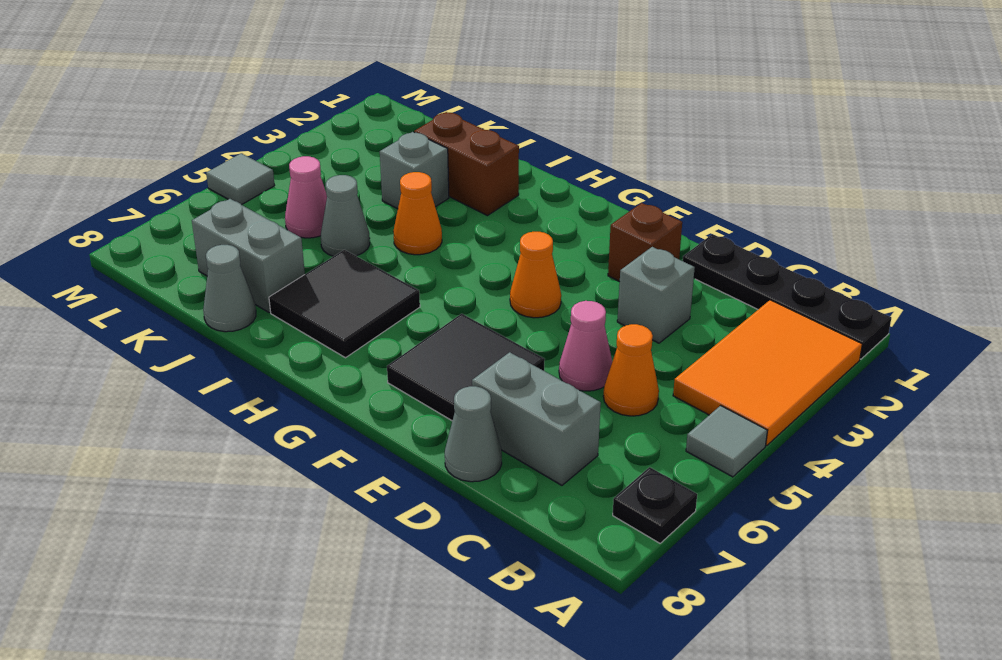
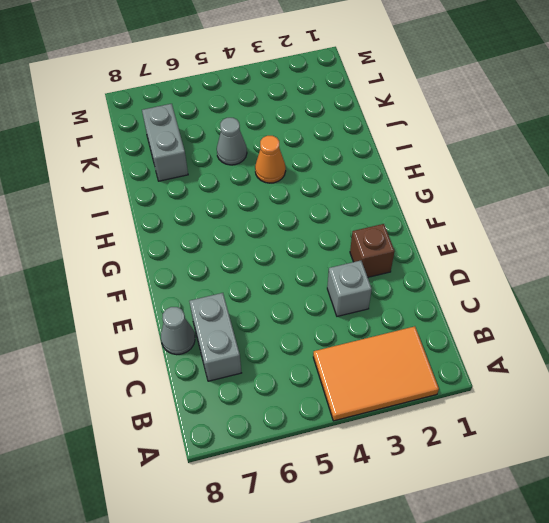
none -> black plate A1:D1 level 1
none -> grey tile A5 level 1
none -> black plate A7 level 1

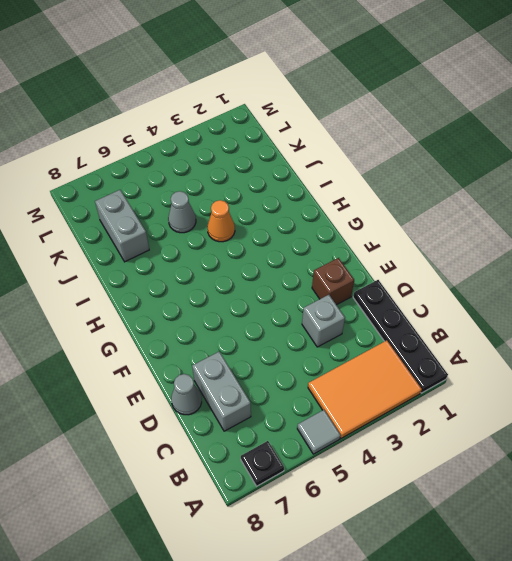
none -> orange cone C5 level 1
none -> pink cone D5 level 1
none -> black tile E6:F7 level 1

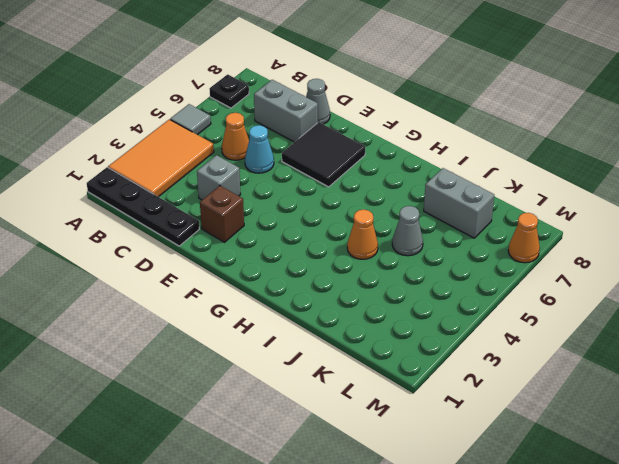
cyan cone D5 level 1 -> pink cone D5 level 1
orange cone M7 level 1 -> orange cone F4 level 1
none -> black tile H6:I7 level 1
none -> brown brick I2:J2 level 1
none -> grey brick J3 level 1

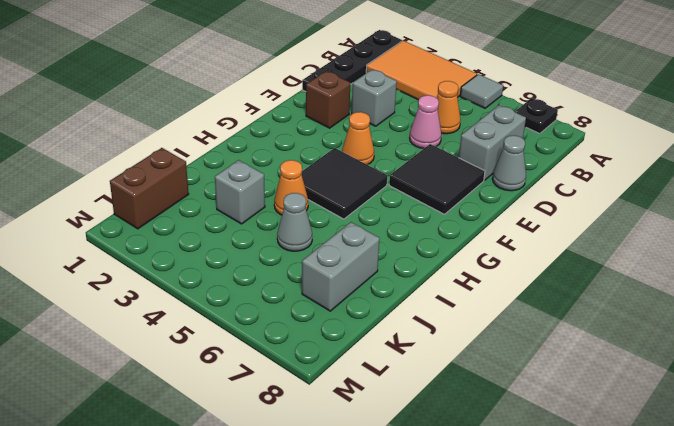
black tile G4:H5 level 1 -> black tile H6:I7 level 1
brown brick K1:L1 level 1 -> brown brick I2:J2 level 1
none -> grey cone J8 level 1
none -> pink cone K5 level 1
none -> grey tile M5 level 1

